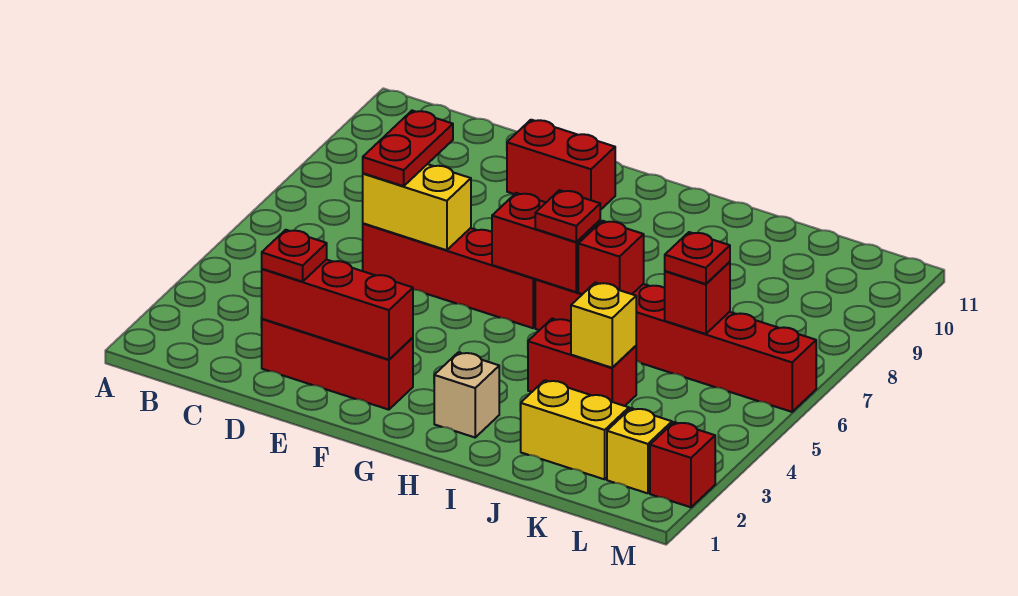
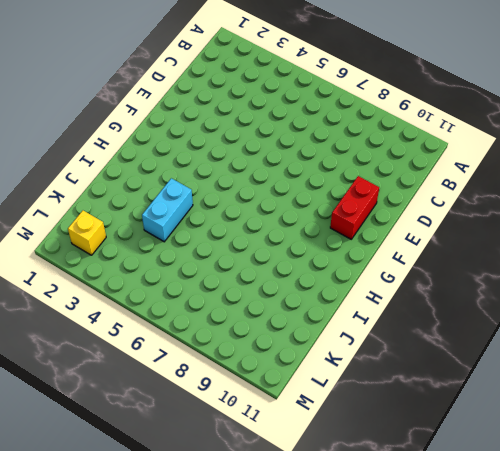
cyan brick I4:J4 level 1 -> red brick I4:J4 level 1
none -> red brick D2:F2 level 1
none -> red brick D6:G6 level 1
none -> tan brick H2 level 1

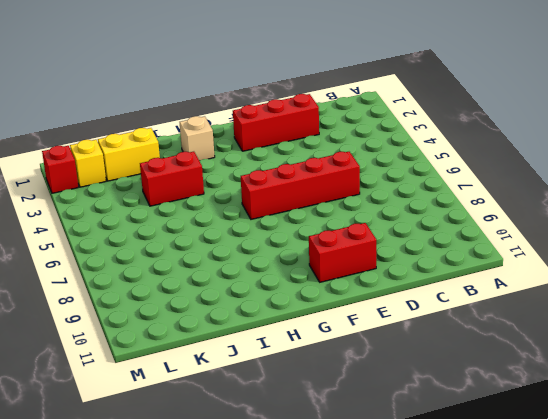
none -> red brick H6:M6 level 1
none -> red brick D2:F2 level 2
none -> yellow brick D6:E6 level 2

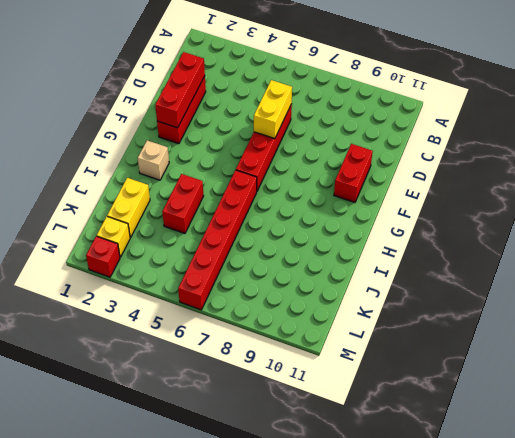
none -> red brick G6:H6 level 2
none -> red brick I6 level 2
none -> yellow brick J4 level 2

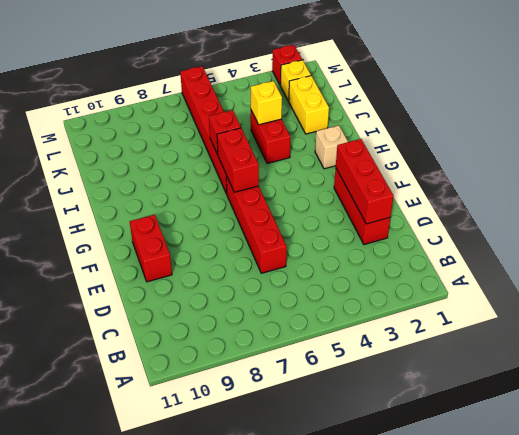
none -> yellow brick D6:E6 level 2
none -> red brick K6 level 2
none -> red plate D2 level 3

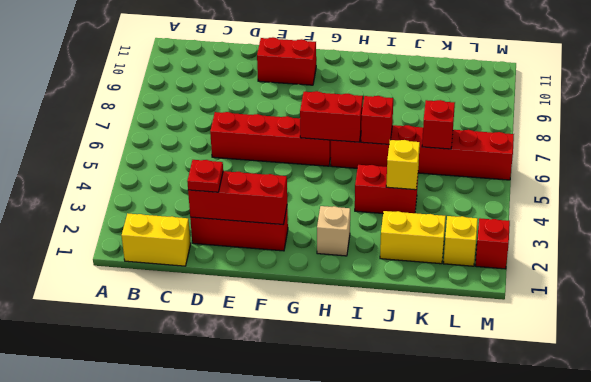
yellow brick B1:C1 level 1 -> yellow brick D6:E6 level 2
none -> red plate D6:D7 level 3
none -> red plate H6 level 3
none -> red plate K6 level 3

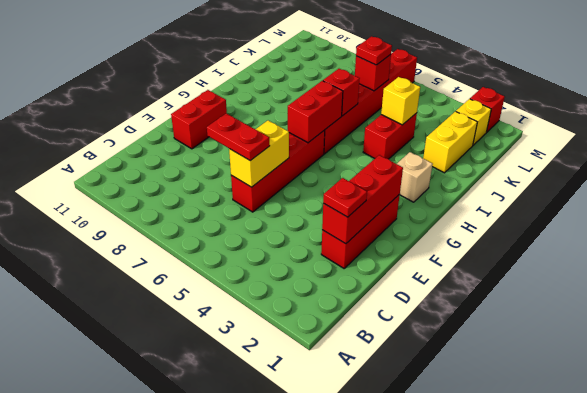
none -> red plate H6 level 3

